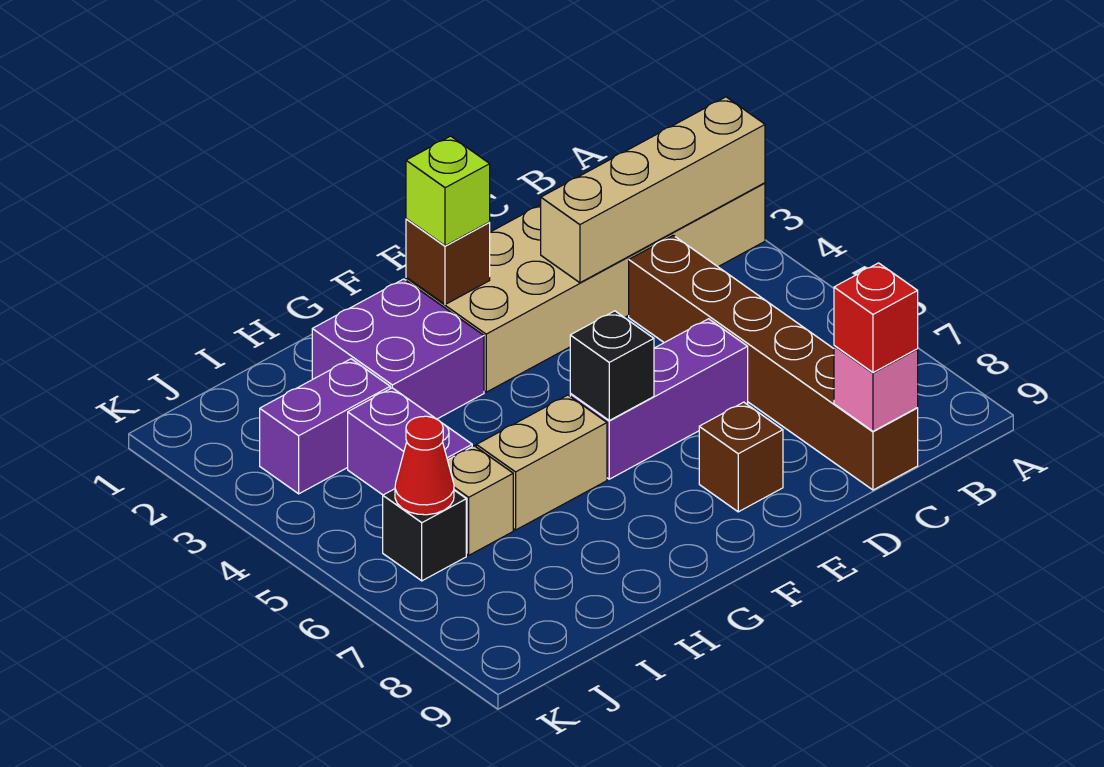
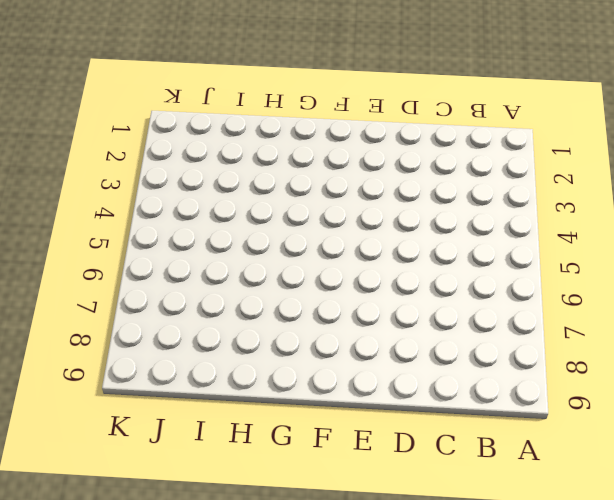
none -> tan brick A2:F3 level 1
none -> brown brick C4:C9 level 1
none -> purple brick D6:F6 level 1

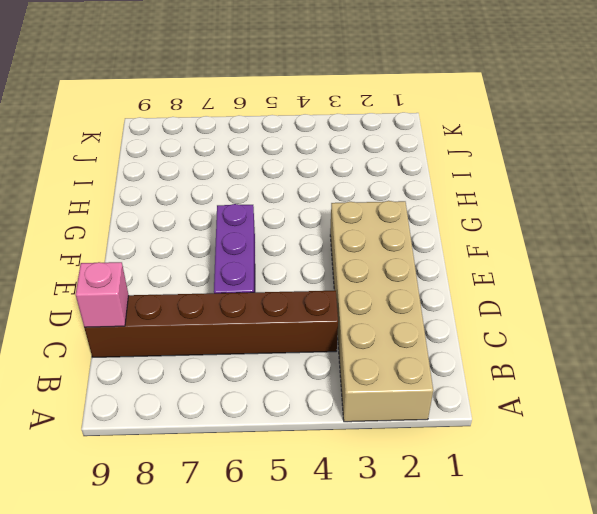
none -> brown brick E8 level 1
none -> purple brick G2:H3 level 1
none -> tan brick G6:H6 level 1

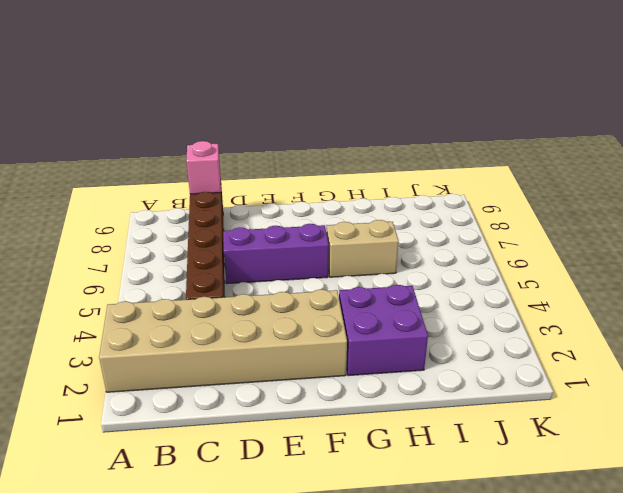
none -> brown brick E8 level 1
none -> purple brick I3:J3 level 1
none -> purple brick I4:I5 level 1

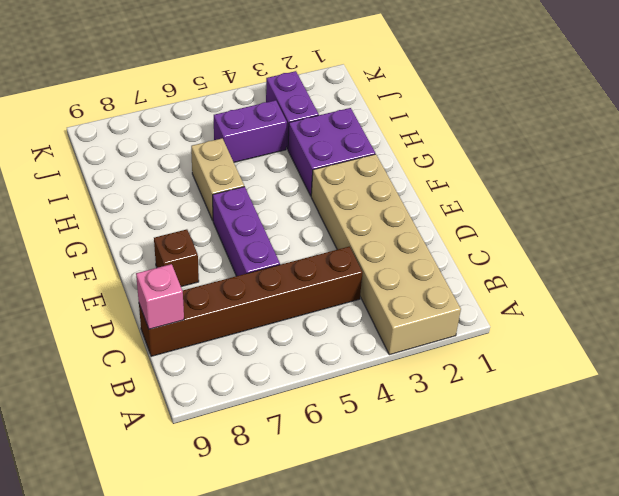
none -> tan brick I6 level 1
none -> black brick J6 level 1
none -> tan brick A3:D3 level 2

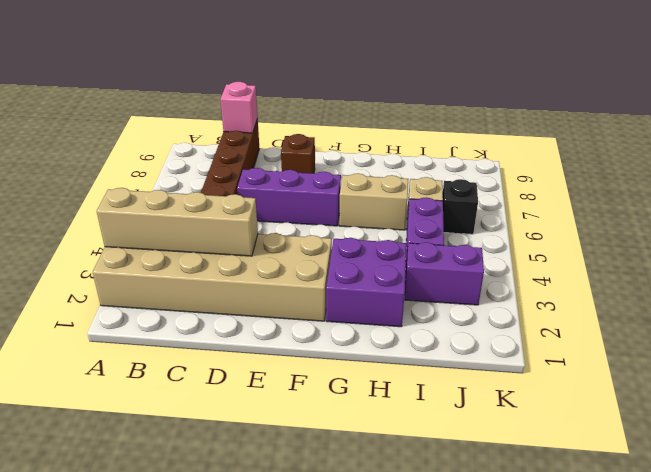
none -> brown brick F2 level 2
none -> black brick F6 level 2
none -> red cone J6 level 2

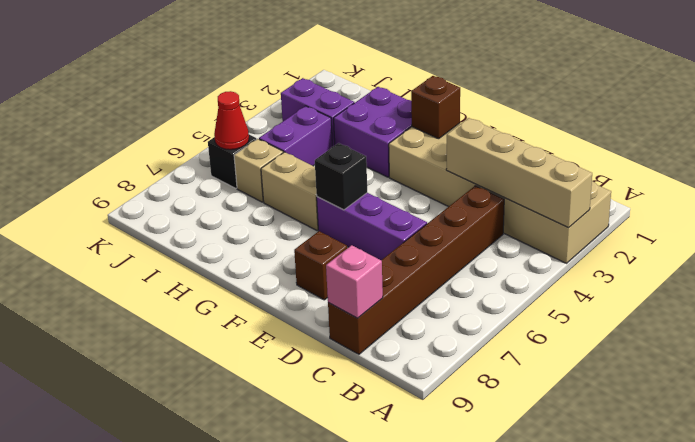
none -> red brick C9 level 3
none -> lime brick F2 level 3

